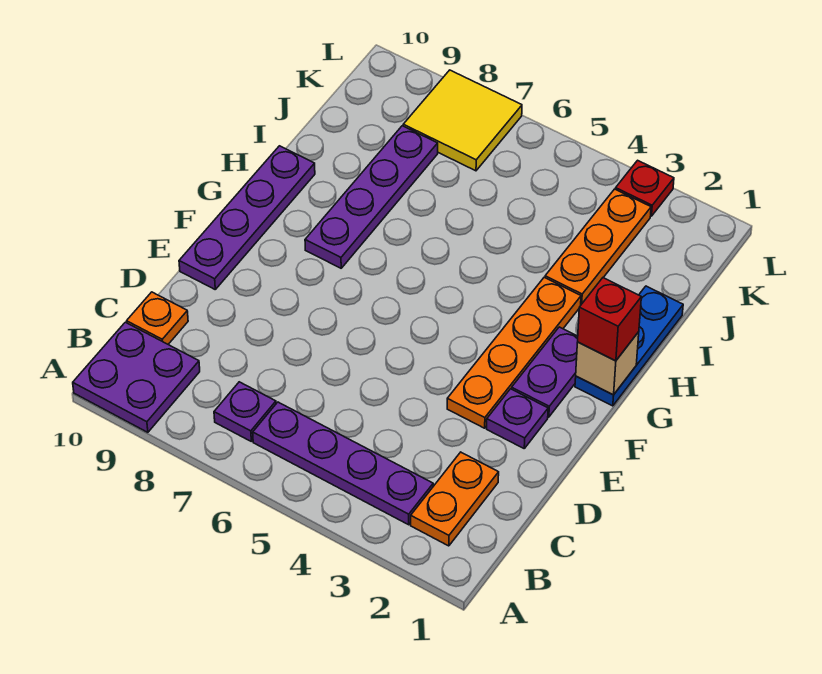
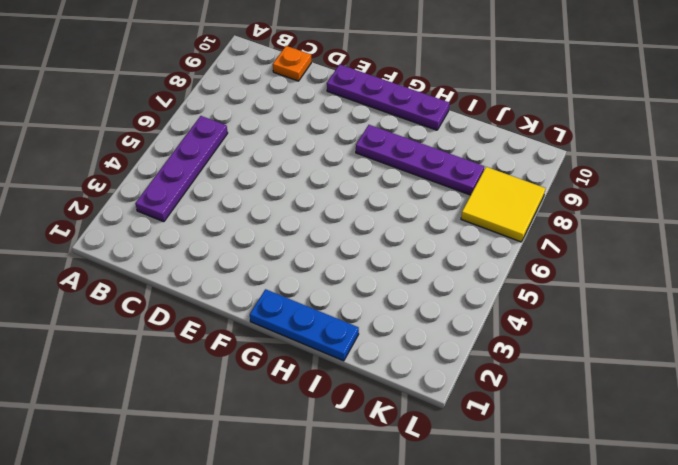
none -> purple plate A9:B10 level 1
none -> orange plate B2:C2 level 1
none -> purple plate B7 level 1

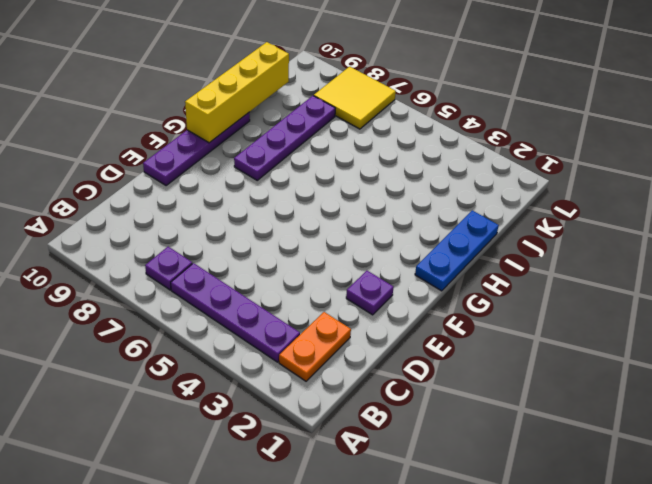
yellow brick G10:J10 level 2 -> none
none -> purple plate A9:B10 level 1
none -> orange plate C10 level 1
none -> orange plate E3:H3 level 1

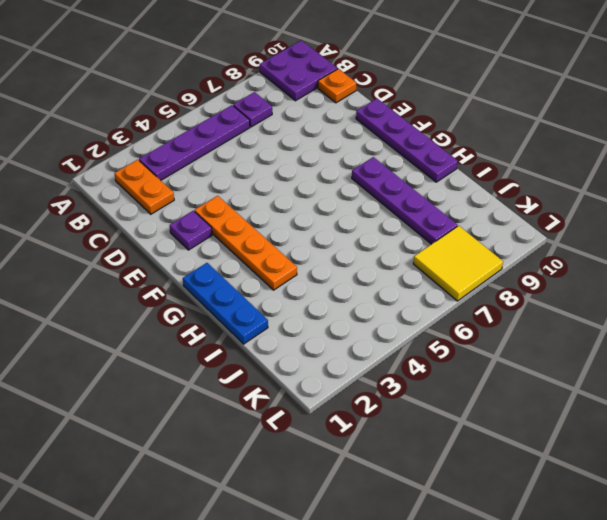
none -> purple plate F2:G2 level 1
none -> orange plate I3:K3 level 1
none -> red plate L3 level 1

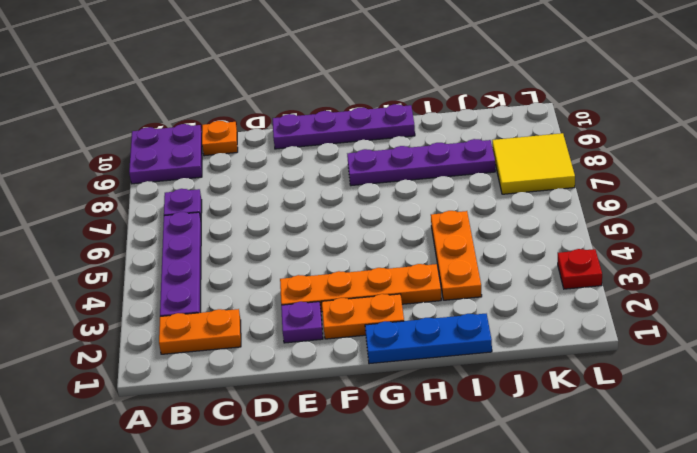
orange plate F2:G2 level 1 -> purple plate F2:G2 level 1
orange plate I3:I5 level 1 -> orange plate I3:K3 level 1
none -> tan brick G1 level 2
none -> red brick G1 level 3

